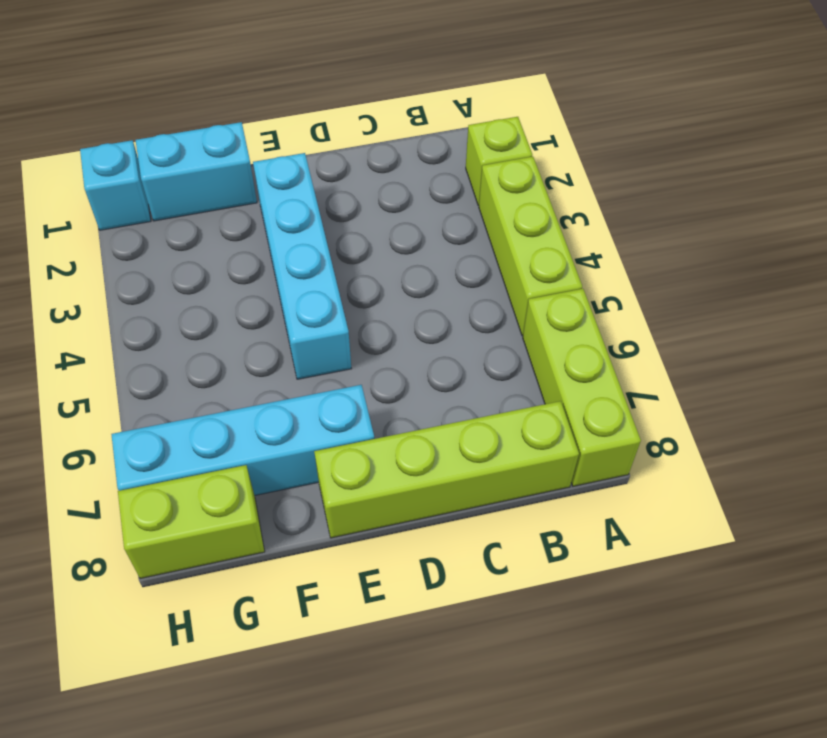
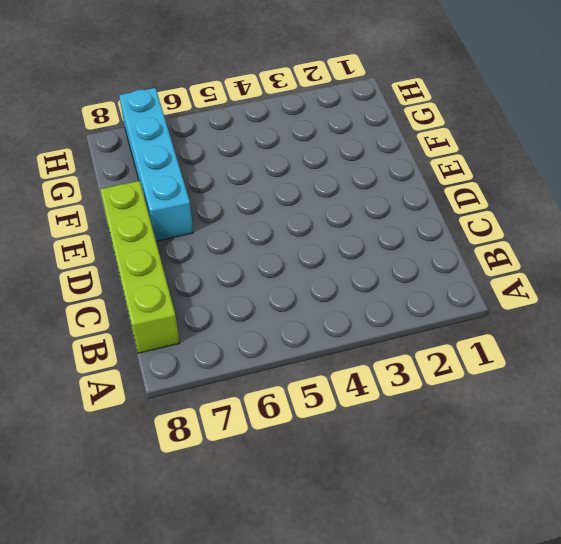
none -> lime brick A2 level 1
none -> lime brick A3:A5 level 1

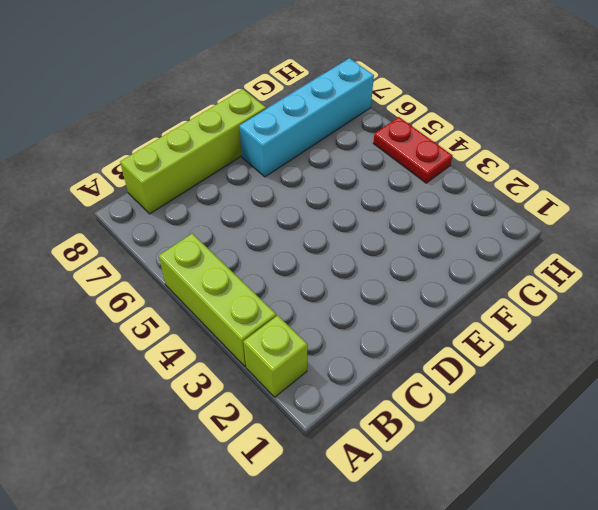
red plate H4:H5 level 1 -> none
none -> lime brick A6:A8 level 1
none -> cyan brick E2:E5 level 1

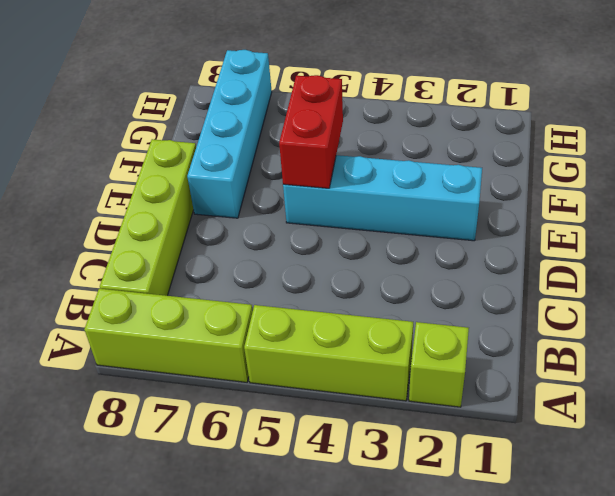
red brick E5:F5 level 2 -> none
none -> cyan brick F1:G1 level 1
none -> lime brick G8:H8 level 1

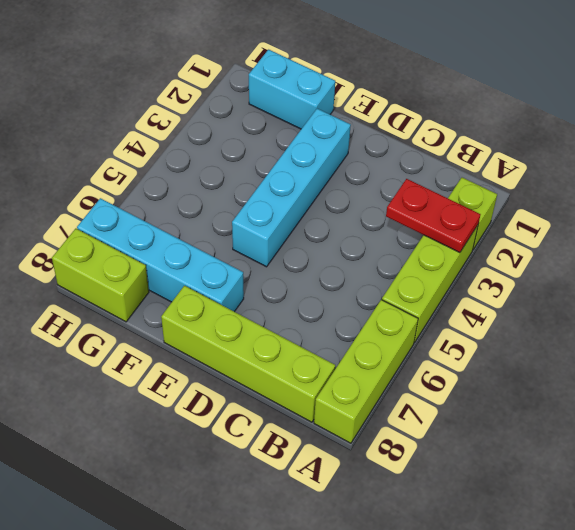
red plate A3:B3 level 2 -> none
none -> cyan brick H1 level 1

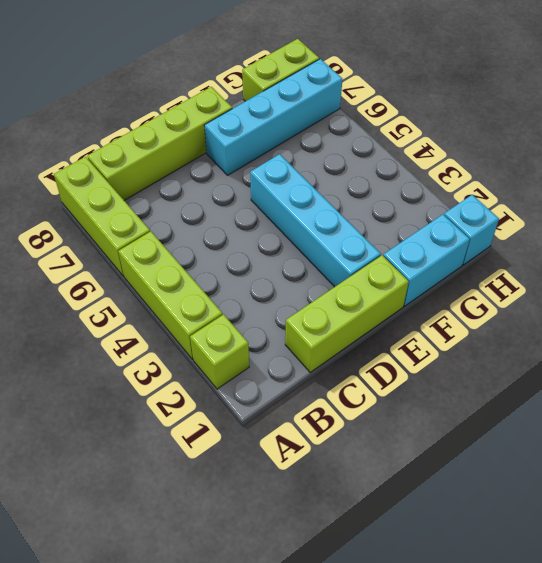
lime brick C1:E1 level 1 -> none

